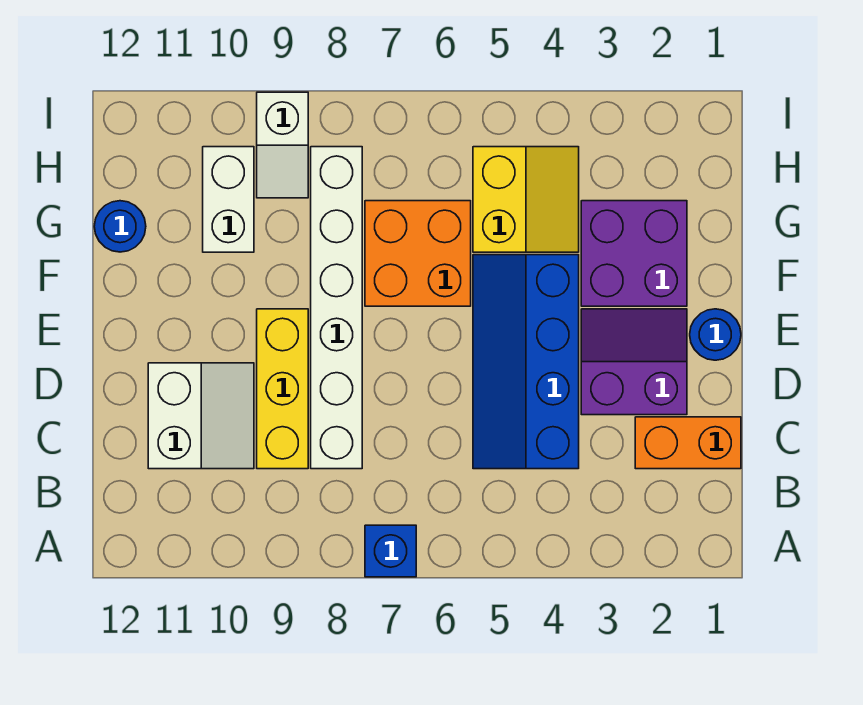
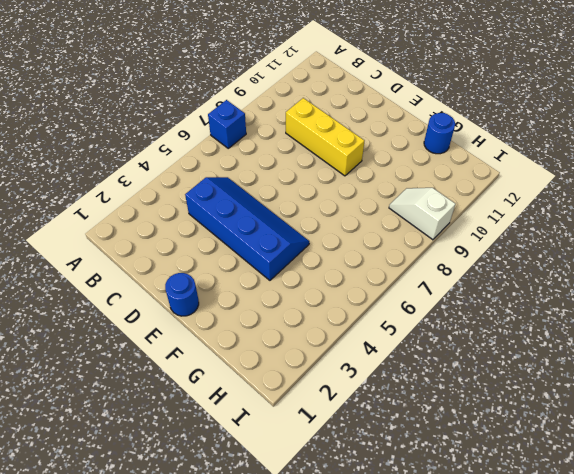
none -> orange brick C1:C2 level 1
none -> white brick C8:H8 level 1
none -> white slope C10:D11 level 1 top 11

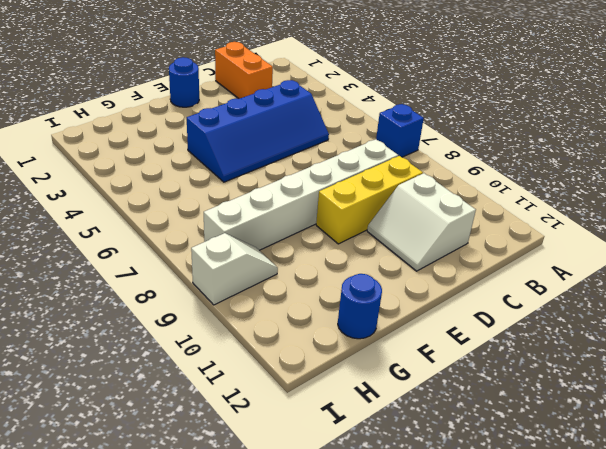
white slope C10:D11 level 1 top C -> white slope C10:D11 level 1 top 11
none -> purple slope D2:E3 level 1 top D
none -> purple brick F2:G3 level 1
none -> orange brick F6:G7 level 1

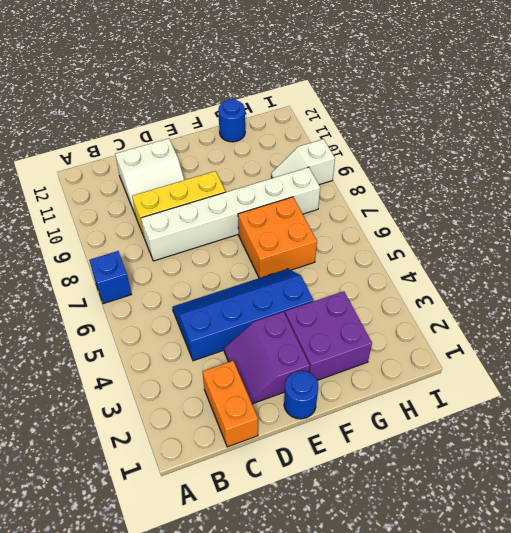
purple slope D2:E3 level 1 top E -> purple slope D2:E3 level 1 top D
none -> yellow slope G4:H5 level 1 top 5
none -> white brick G10:H10 level 1

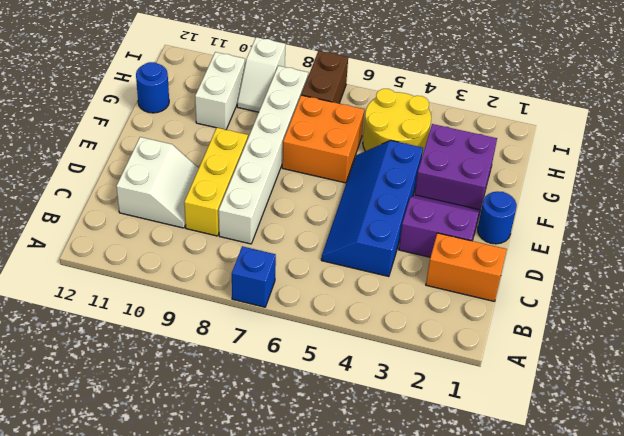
yellow round brick G4:H5 level 1 -> yellow slope G4:H5 level 1 top 5
brown brick H7:I7 level 1 -> none

